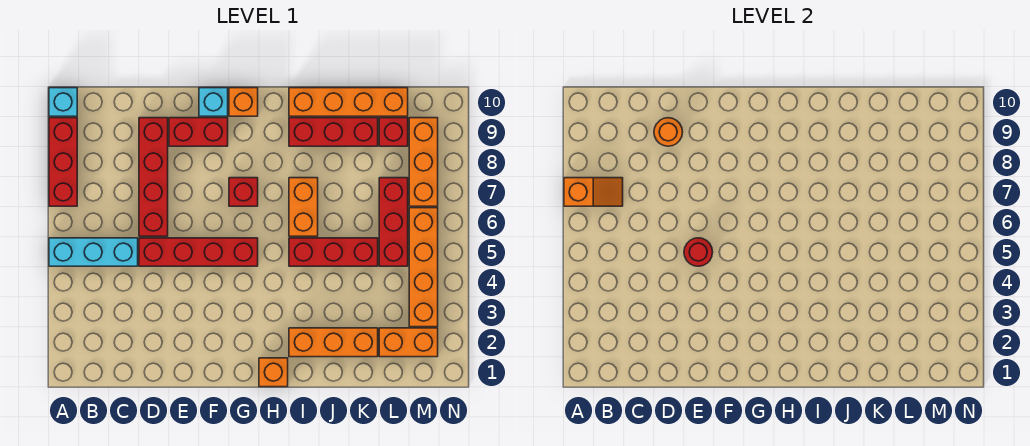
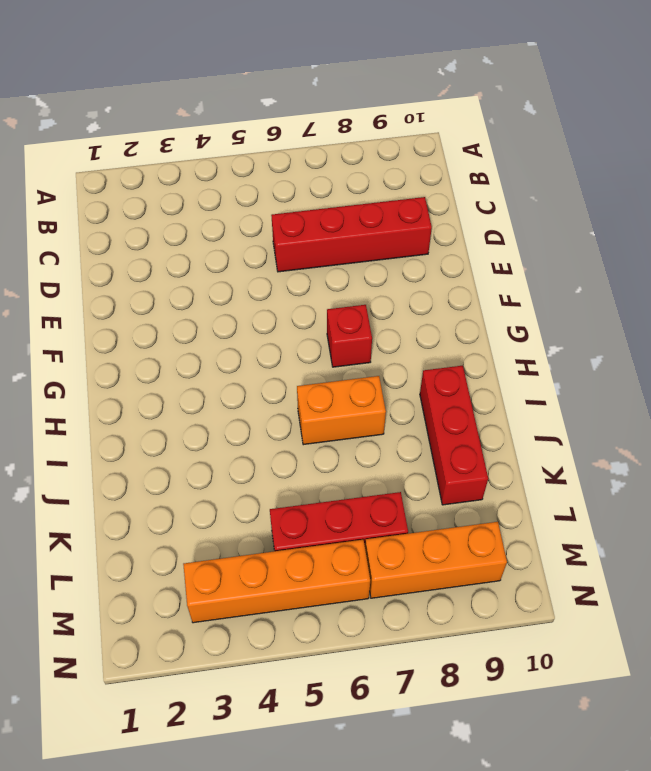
none -> cyan brick A5:C5 level 1
none -> red brick A7:A9 level 1
none -> cyan brick A10 level 1

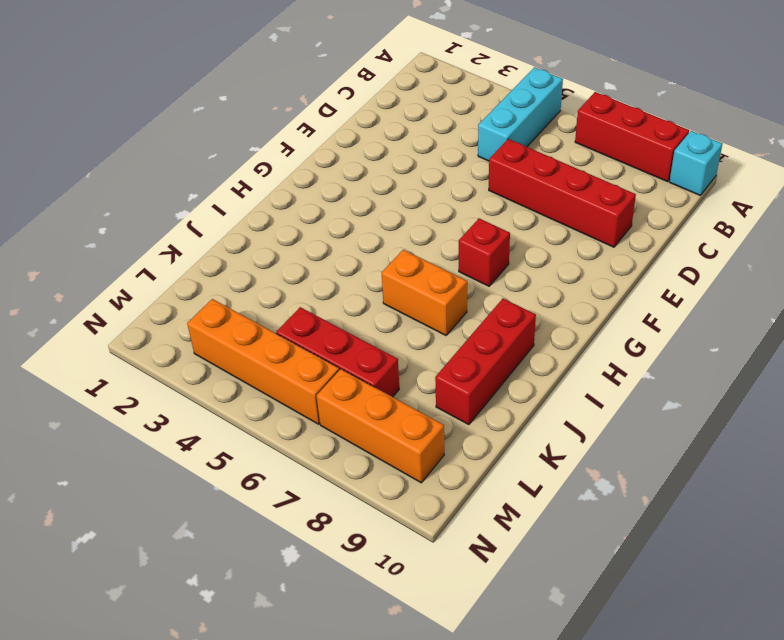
none -> red brick D5:G5 level 1
none -> red brick E9:F9 level 1
none -> cyan brick F10 level 1

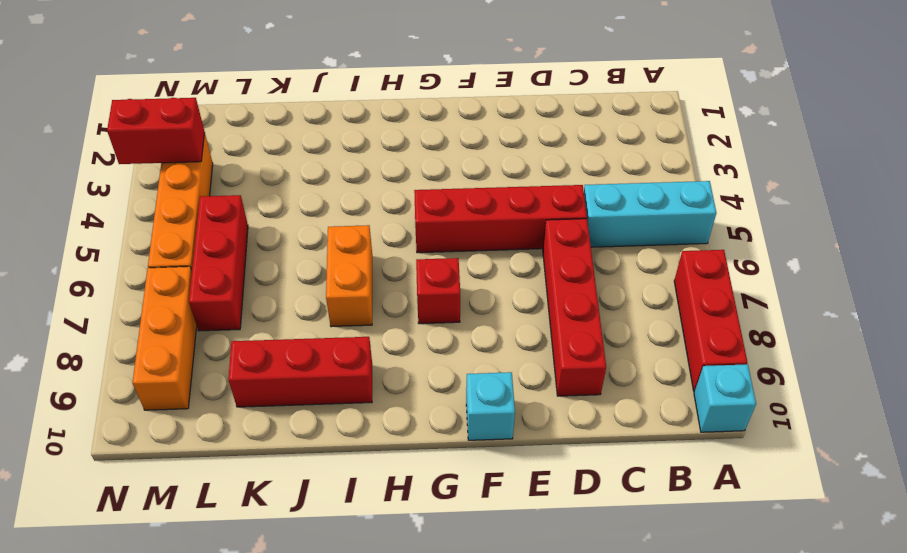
red brick M3:N3 level 2 -> red brick E9:F9 level 1
none -> orange brick G10 level 1
none -> orange brick H1 level 1
none -> orange brick I2:K2 level 1

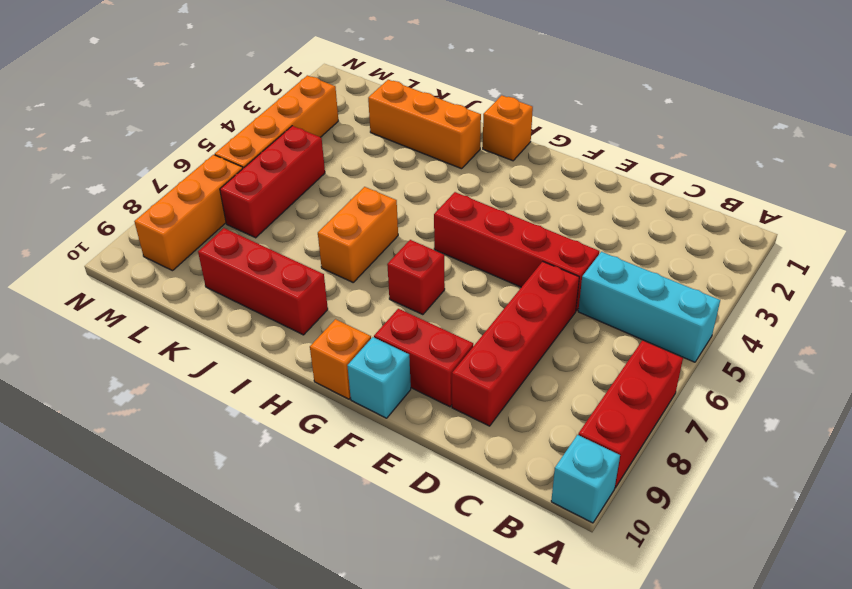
none -> red brick I5:K5 level 1
none -> orange brick I10:L10 level 1
none -> orange brick L2:M2 level 1

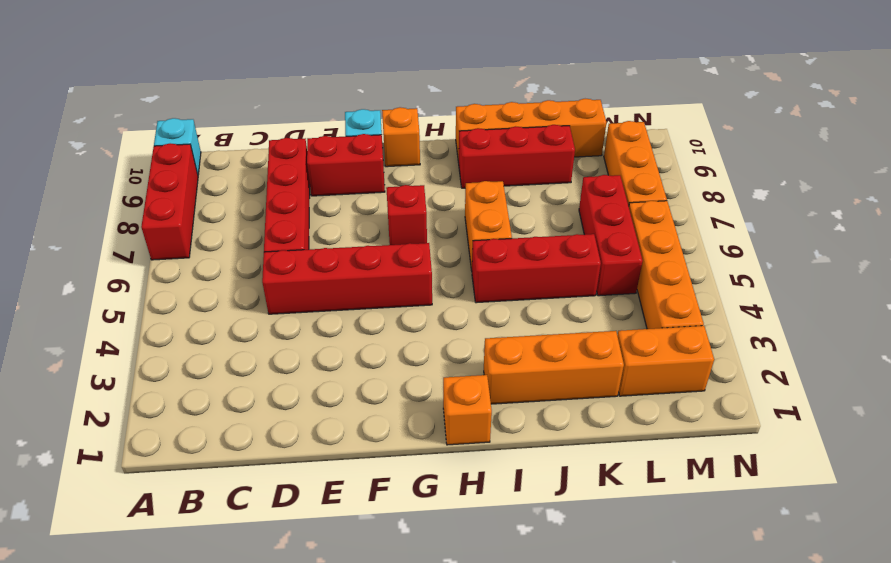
none -> cyan brick A5:C5 level 1
none -> red brick L9 level 1
none -> orange slope A7:B7 level 2 top A

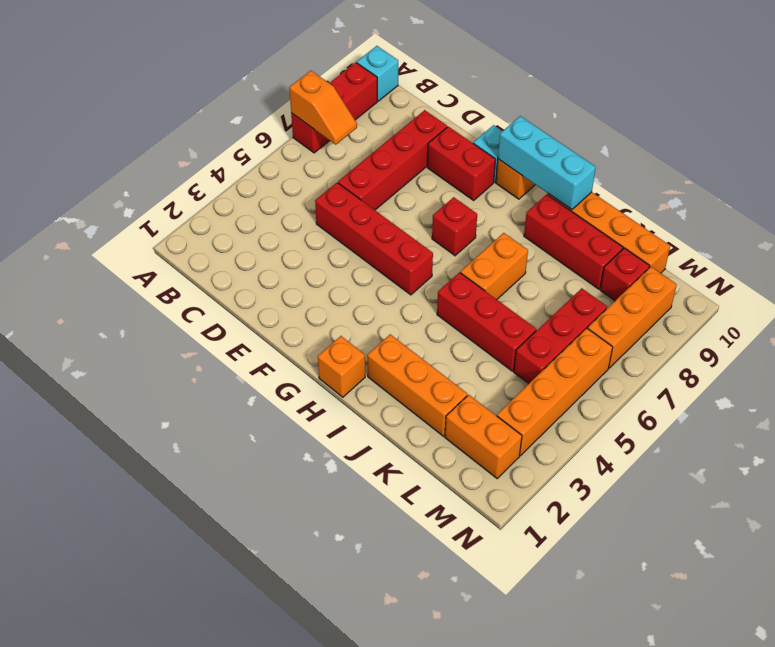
cyan brick G10:I10 level 2 -> cyan brick A5:C5 level 1
none -> orange round brick D9 level 2
none -> red round brick E5 level 2

